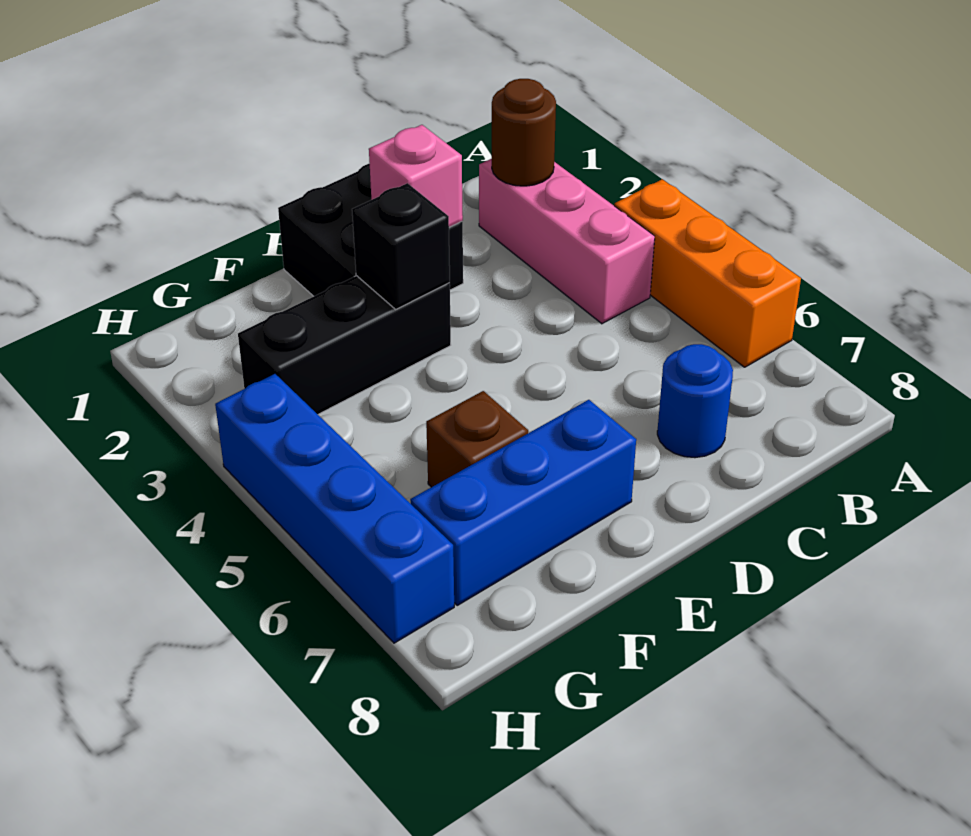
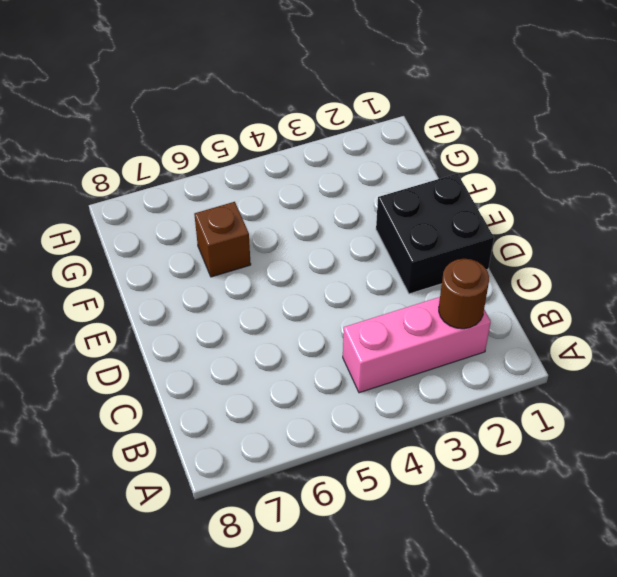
none -> orange brick A4:A6 level 1
none -> blue round brick C7 level 1

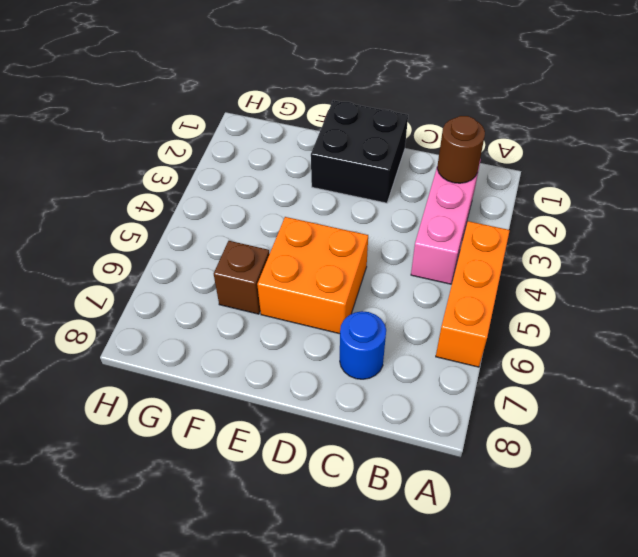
orange brick D5:E6 level 1 -> none
none -> black brick E3:G3 level 1
none -> blue brick E7:G7 level 1

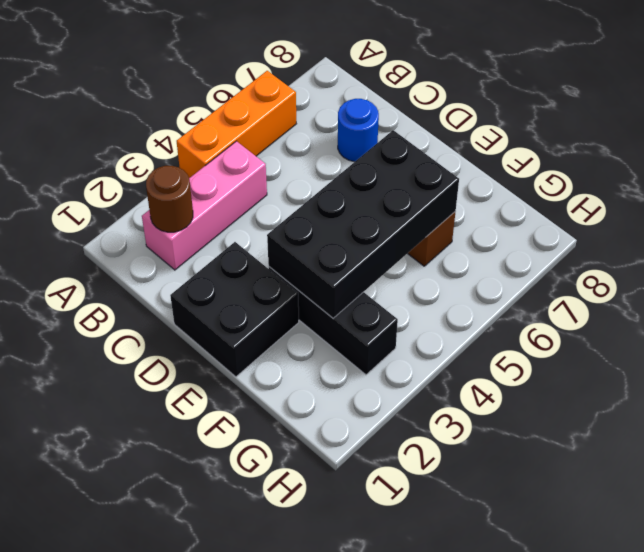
black brick E3:F6 level 2 -> black brick E3 level 2
none -> blue brick E7:G7 level 1
none -> blue brick H4:H7 level 1

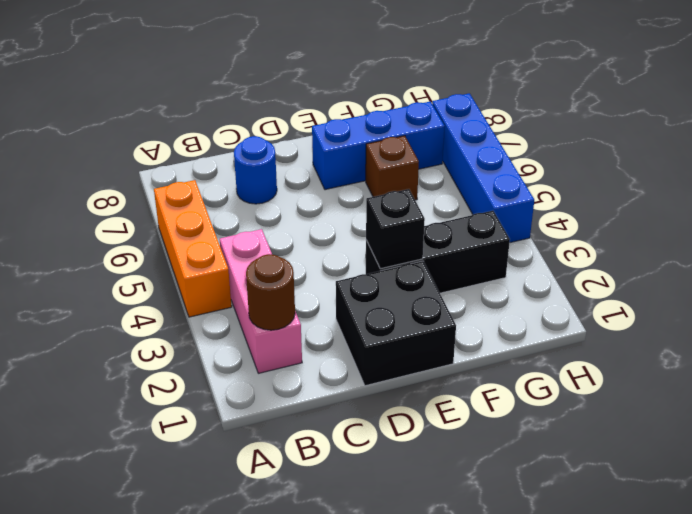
none -> pink brick D2 level 2

